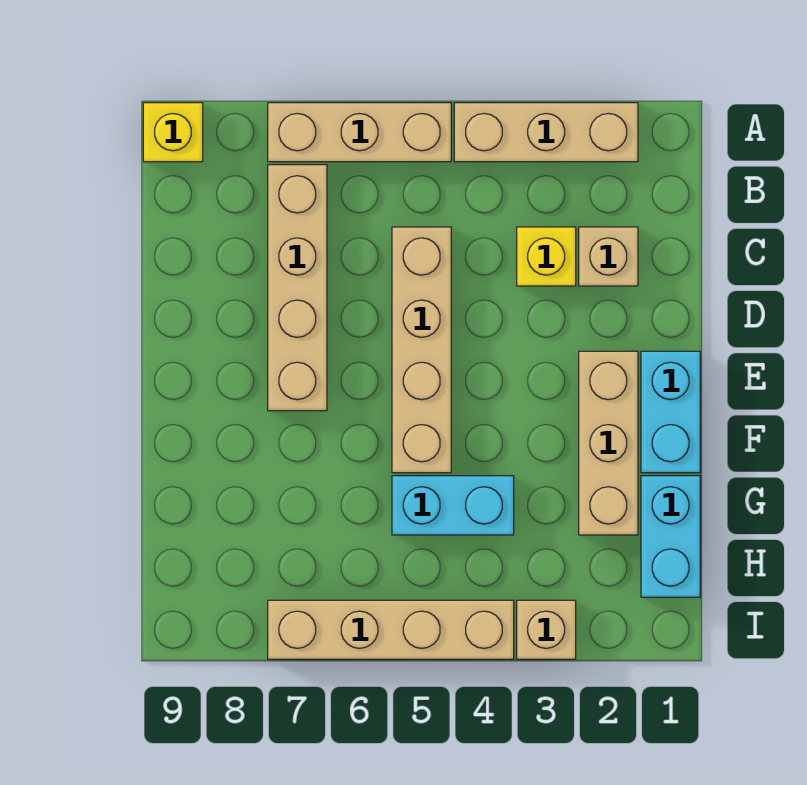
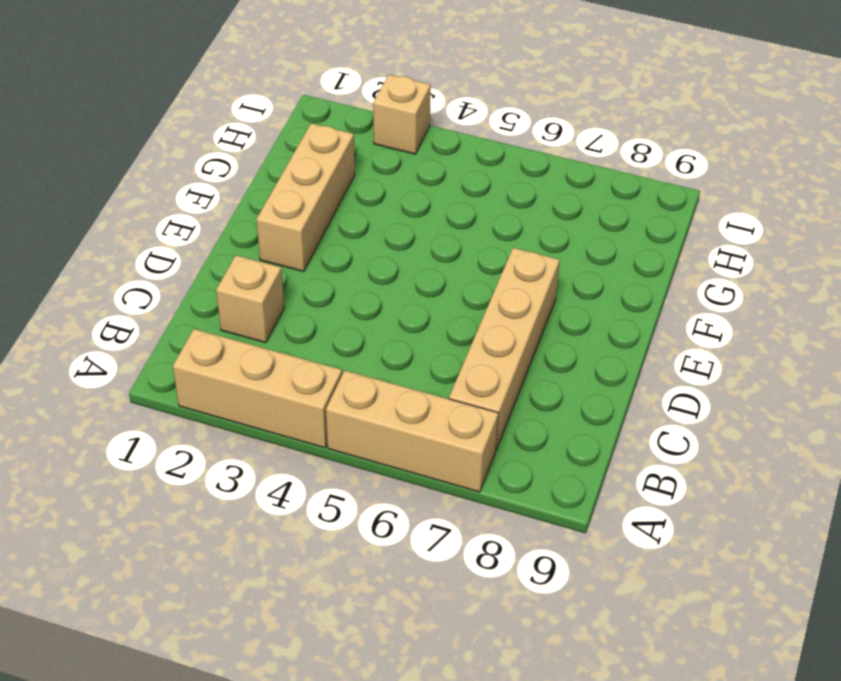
none -> yellow brick A9 level 1
none -> yellow brick C3 level 1
none -> tan brick C5:F5 level 1

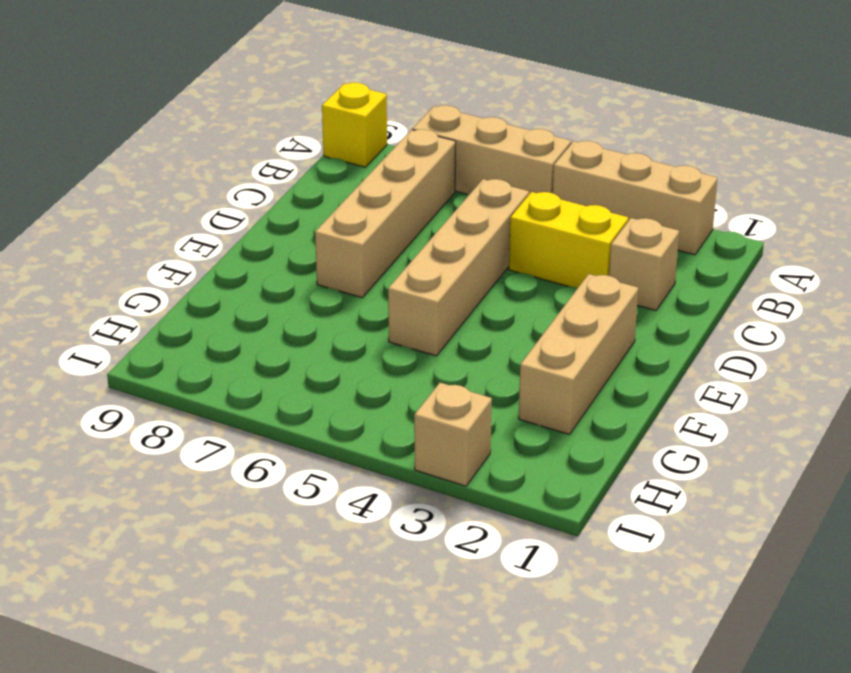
yellow brick C3:C4 level 1 -> yellow brick C3 level 1
none -> cyan brick E1:F1 level 1
none -> cyan brick G1:H1 level 1
none -> cyan brick G4:G5 level 1

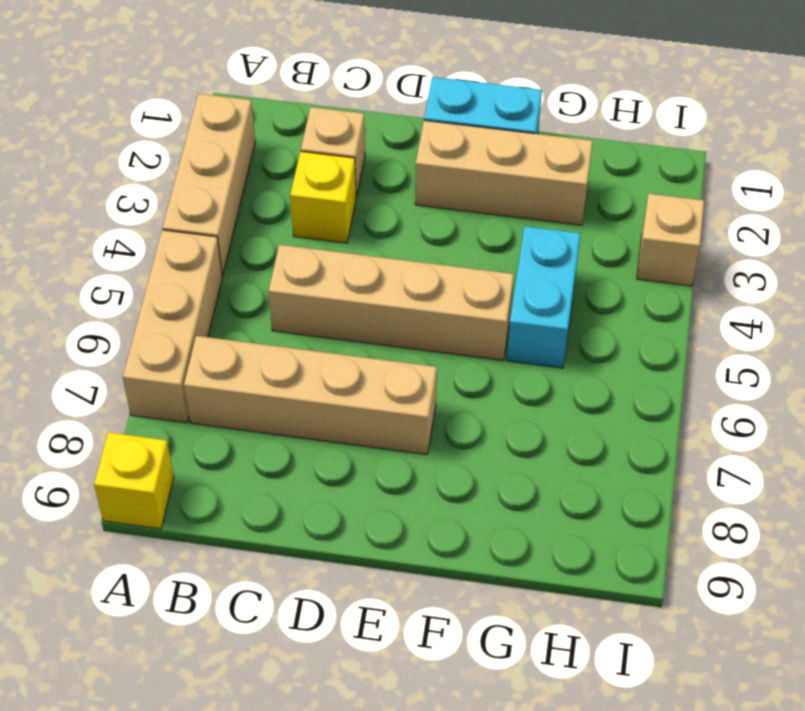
none -> cyan brick G1:H1 level 1
none -> tan brick I4:I7 level 1

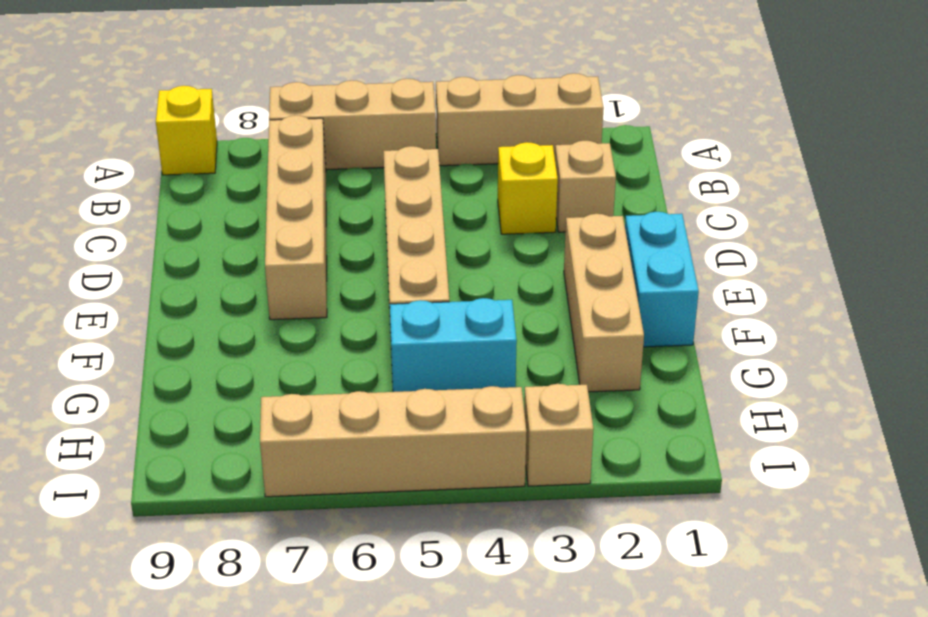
none -> cyan brick G1:H1 level 1

